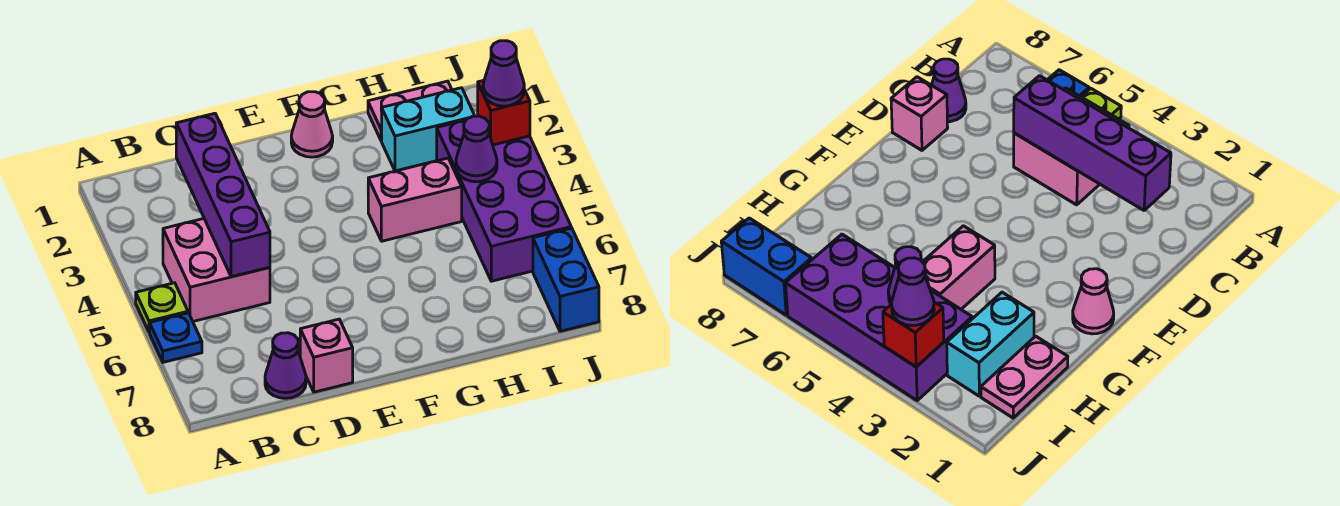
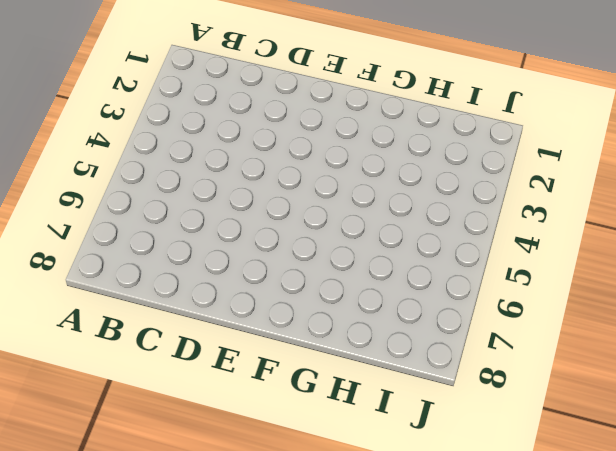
none -> lime plate A5 level 1
none -> blue plate A6 level 1
none -> pink brick B4:C5 level 1

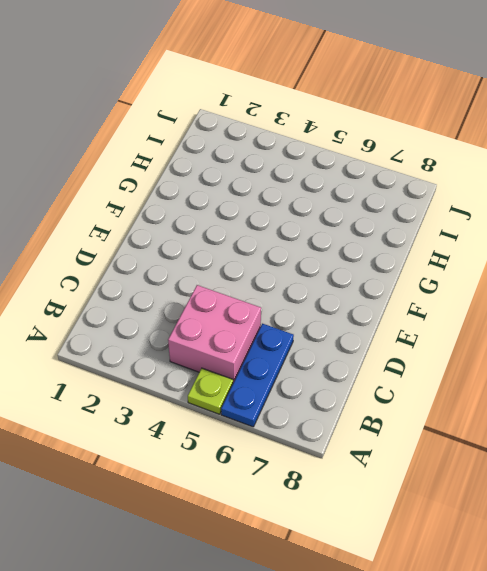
blue plate A6:C6 level 1 -> blue plate A6 level 1
none -> purple cone C8 level 1
none -> pink brick D8 level 1
none -> pink cone F1 level 1

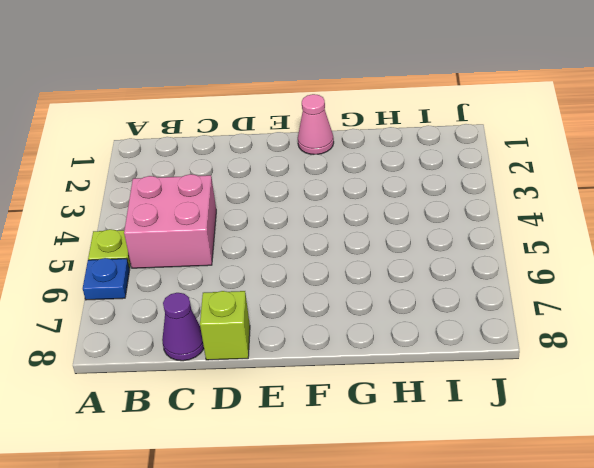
lime brick D8 level 1 -> pink brick D8 level 1
none -> pink brick G4:H4 level 1
none -> pink plate H1:I1 level 1
none -> cyan brick H2:I2 level 1

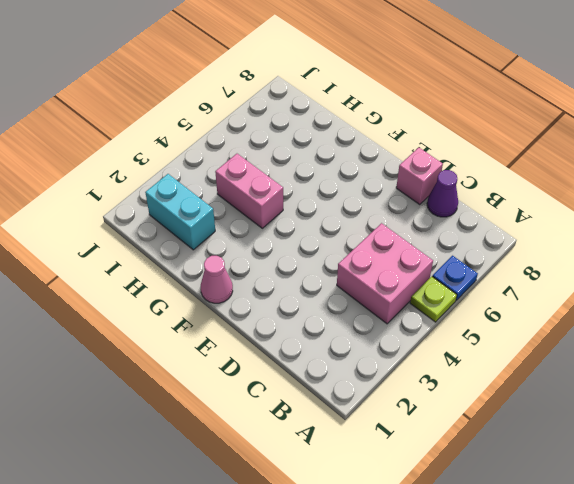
none -> pink plate H1:I1 level 1
none -> purple brick I3:J6 level 1
none -> blue brick J7:J8 level 1

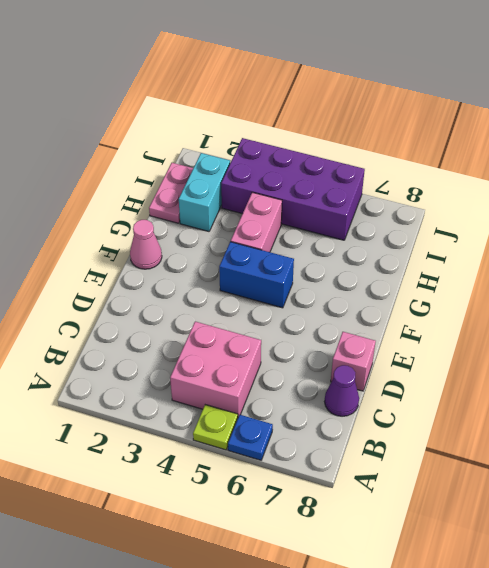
blue brick F4:F5 level 1 -> blue brick J7:J8 level 1
none -> purple brick C2:C5 level 2
none -> purple cone I4 level 2
none -> red brick J3 level 2

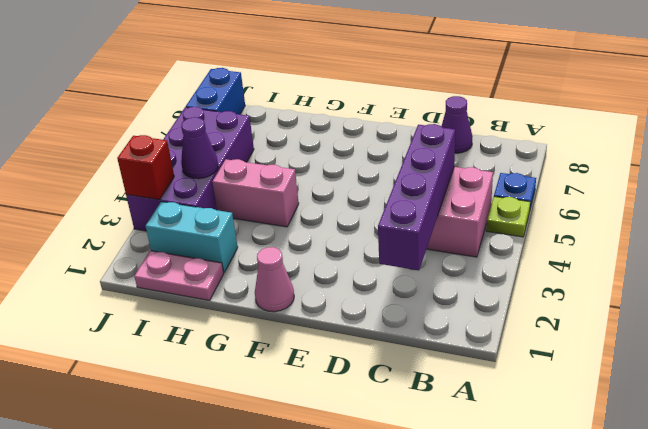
none -> pink brick D8 level 1
none -> purple cone J3 level 3

